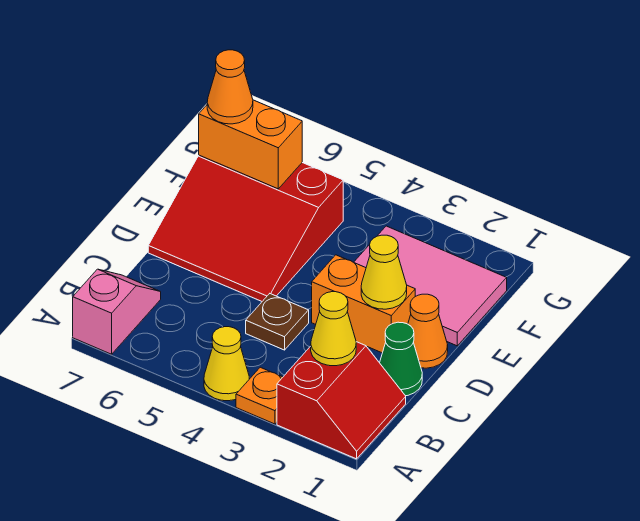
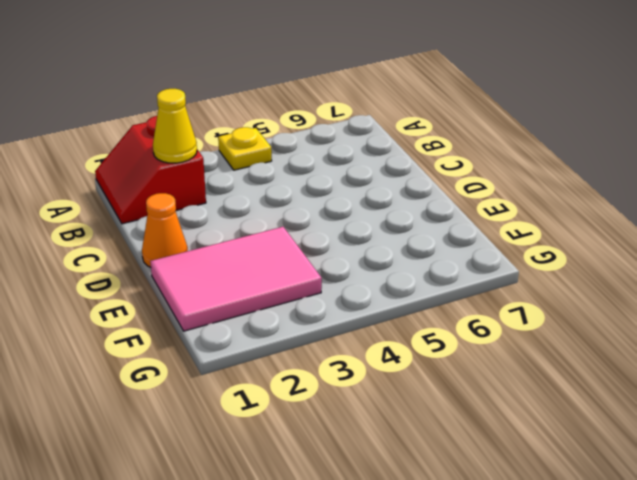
yellow plate A4 level 1 -> yellow cone A4 level 1
none -> orange plate A3 level 1
none -> pink slope A7:B7 level 1 top A
none -> green cone C1 level 1

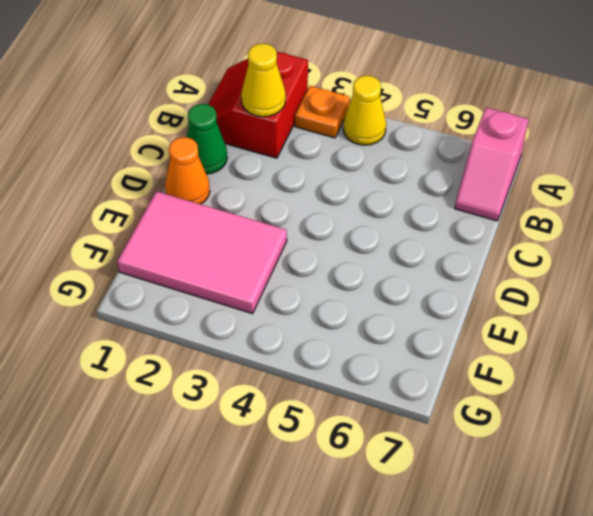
none -> brown plate C4 level 1
none -> orange brick D2:D3 level 1
none -> red slope D5:F7 level 1 top F

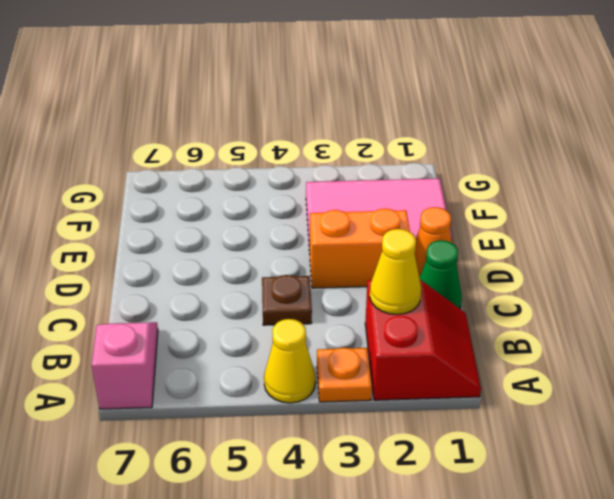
none -> red slope D5:F7 level 1 top F
none -> yellow cone D2 level 2
none -> orange brick F6:F7 level 2

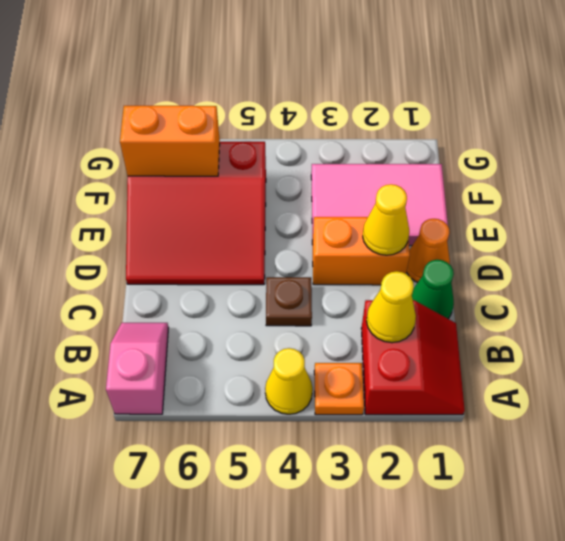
none -> orange cone F7 level 3

